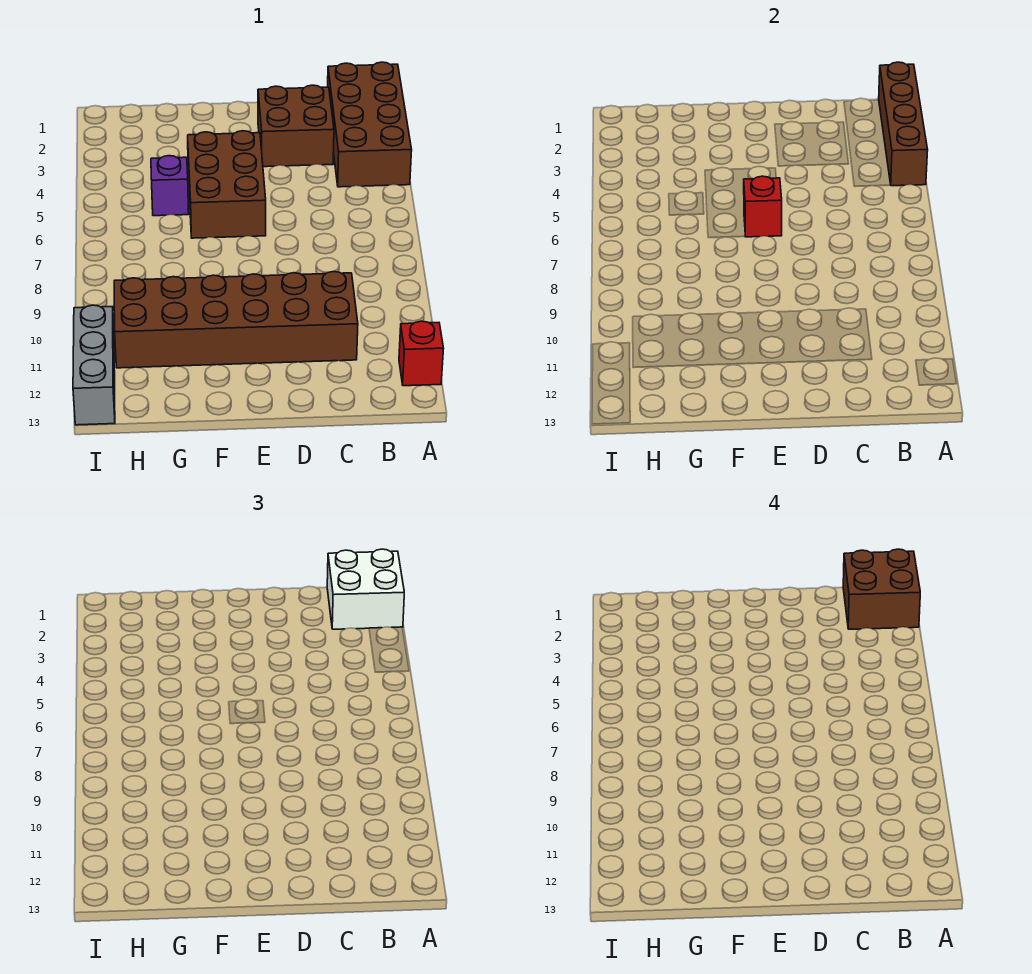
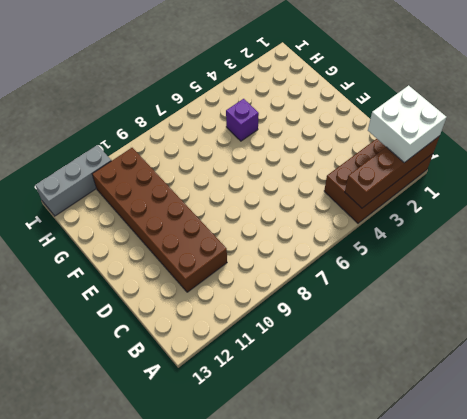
none -> red brick A12 level 1
none -> brown brick C2:D3 level 1

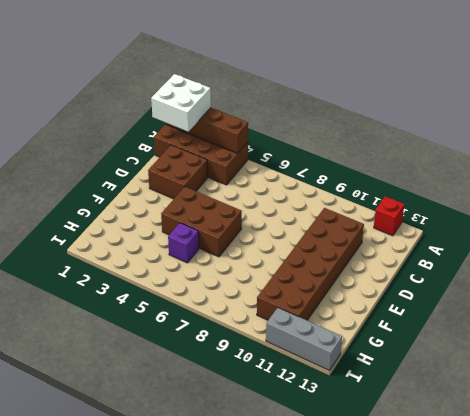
none -> red brick E6 level 2
none -> brown brick A1:B2 level 4

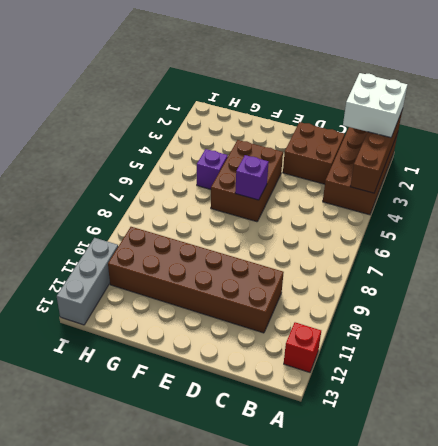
purple brick E6 level 2 -> red brick E6 level 2
none -> brown brick A1:B2 level 4

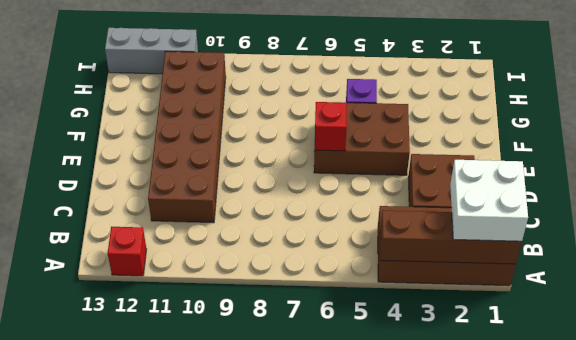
none -> brown brick A1:B2 level 4

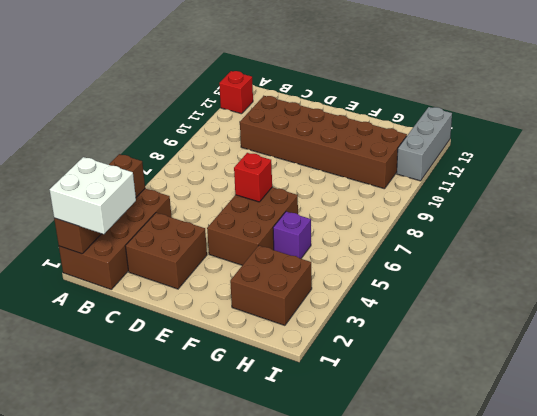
brown brick G2:H3 level 1 -> brown brick A1:B2 level 4

